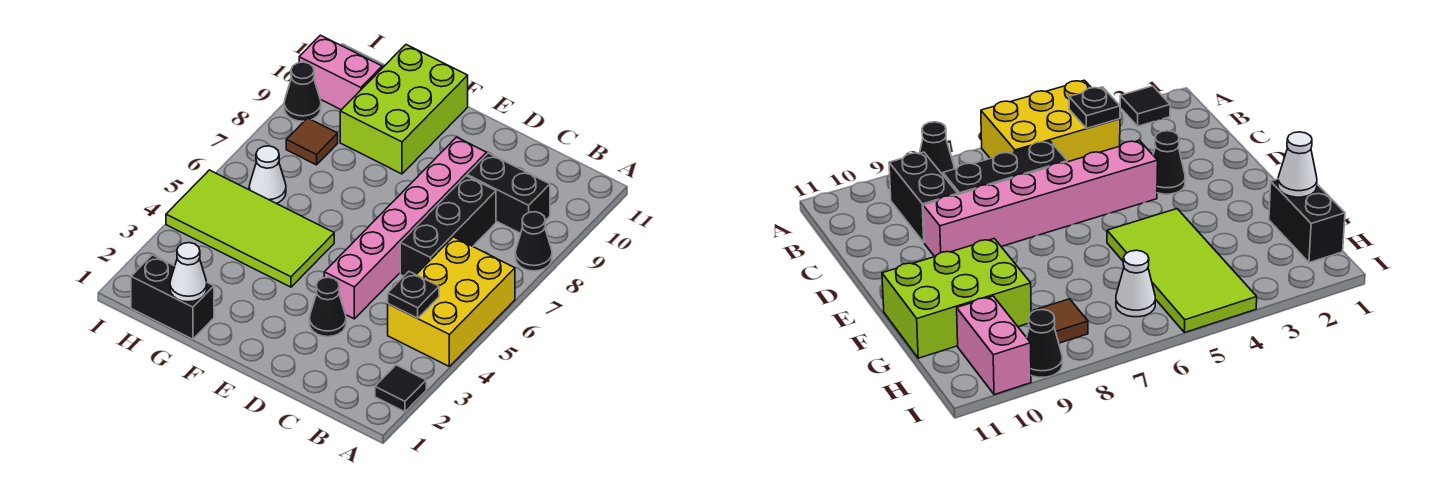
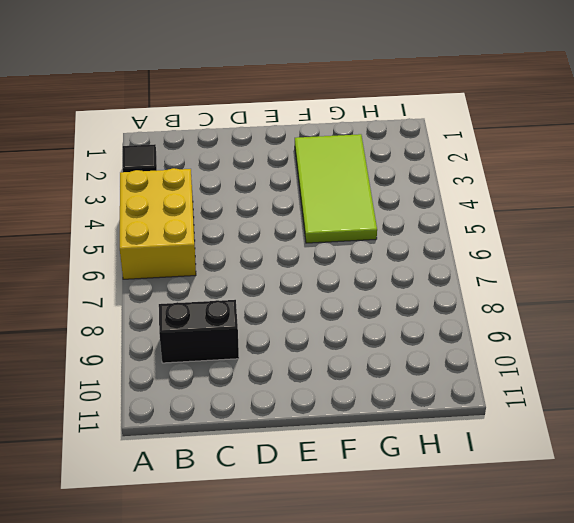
lime tile F2:G5 level 1 -> lime tile F4:I5 level 1
none -> black cone A8 level 1
none -> black brick C6:C8 level 1
none -> black cone D3 level 1

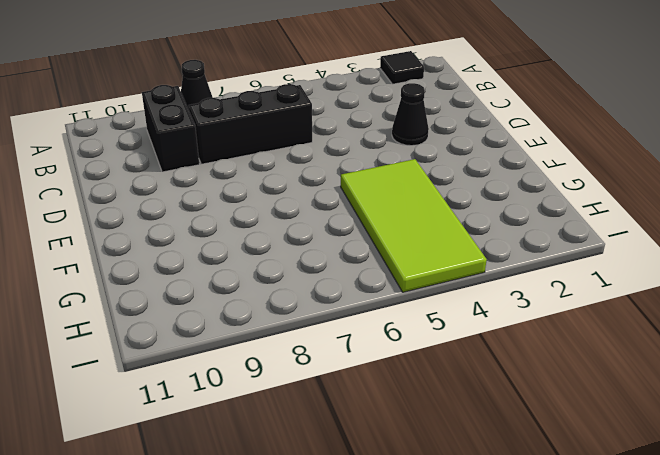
none -> yellow brick A4:B6 level 1
none -> pink brick D4:D9 level 1
none -> lime brick F9:G11 level 1

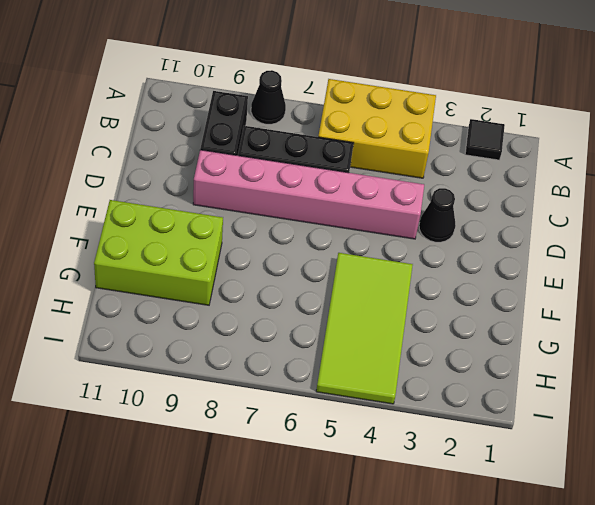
none -> black brick G1:H1 level 1
none -> white cone H6 level 1
none -> brown tile H8 level 1

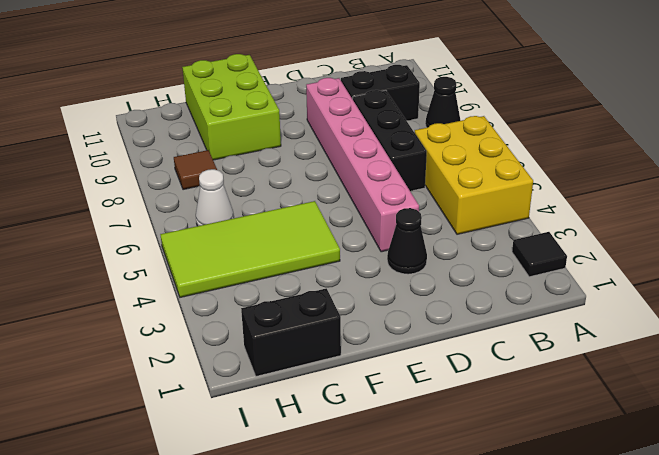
none -> pink brick H10:I10 level 1
none -> black cone I9 level 1
none -> black plate B4 level 2

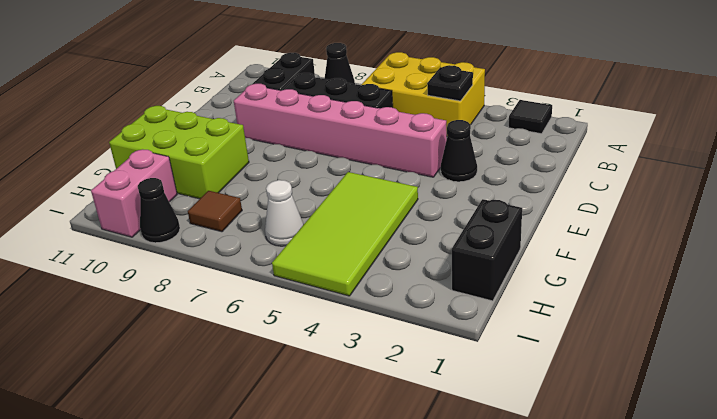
none -> white cone G1 level 2

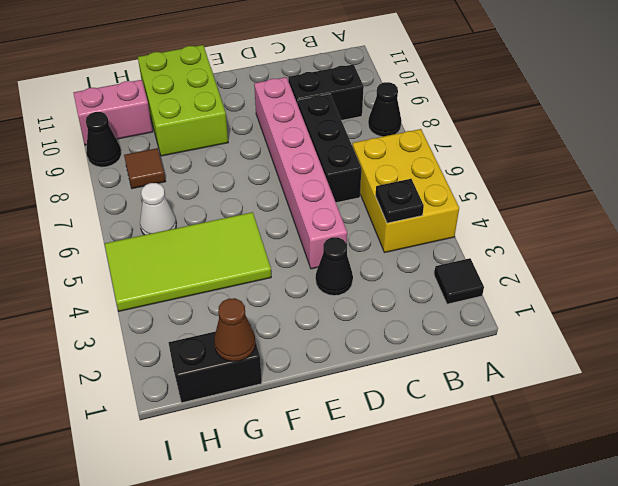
brown cone G1 level 2 -> white cone G1 level 2

